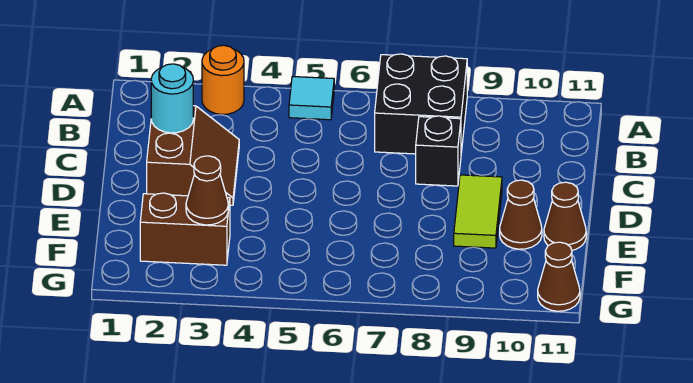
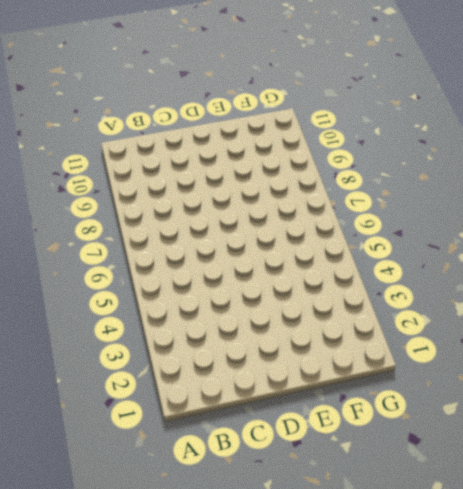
none -> orange round brick A3 level 1
none -> cyan tile A5 level 1
none -> black brick A7:B8 level 1

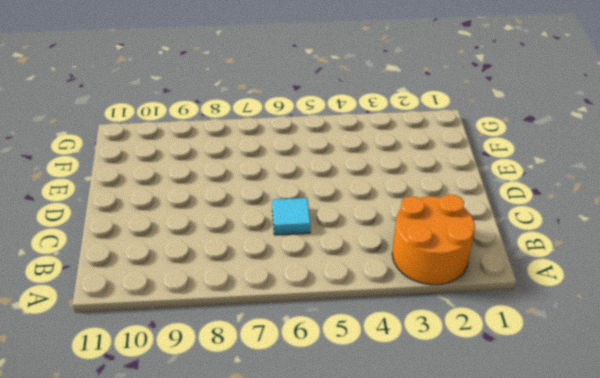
orange round brick A2:B3 level 1 -> orange round brick A3 level 1
cyan tile C6 level 1 -> cyan tile A5 level 1
none -> black brick A7:B8 level 1
none -> brown slope C2:D3 level 1 top 2
none -> black brick C8 level 1

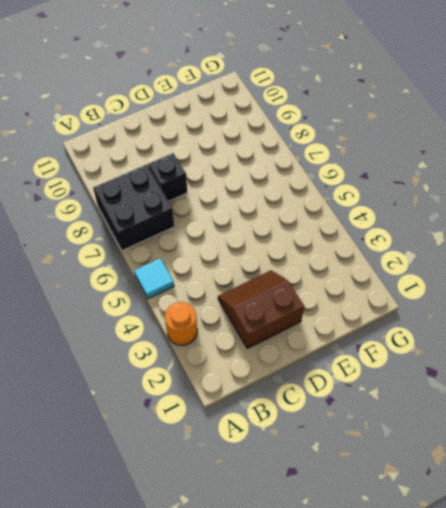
none -> lime tile D9:E9 level 1
none -> brown cone E10 level 1
none -> brown cone E11 level 1

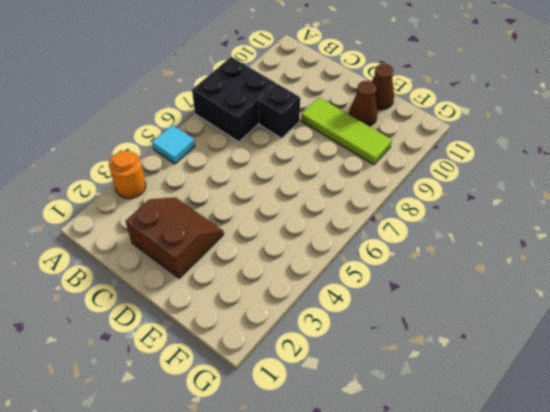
lime tile D9:F9 level 1 -> lime tile D9:E9 level 1
none -> brown brick F2:F3 level 1
none -> brown cone G11 level 1
none -> cyan round brick C2 level 2

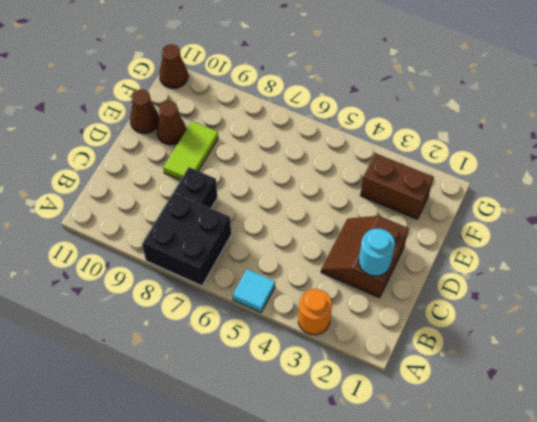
none -> brown cone F3 level 2

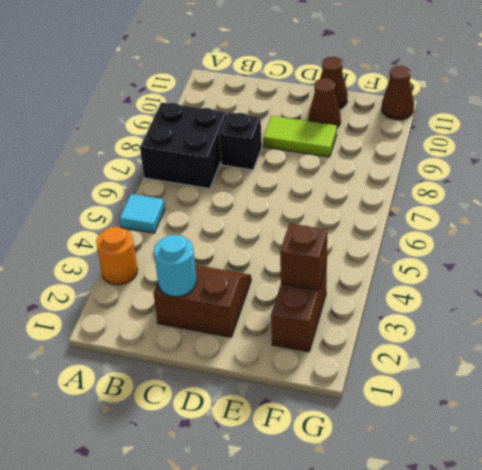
brown brick F3 level 2 -> brown cone F3 level 2

